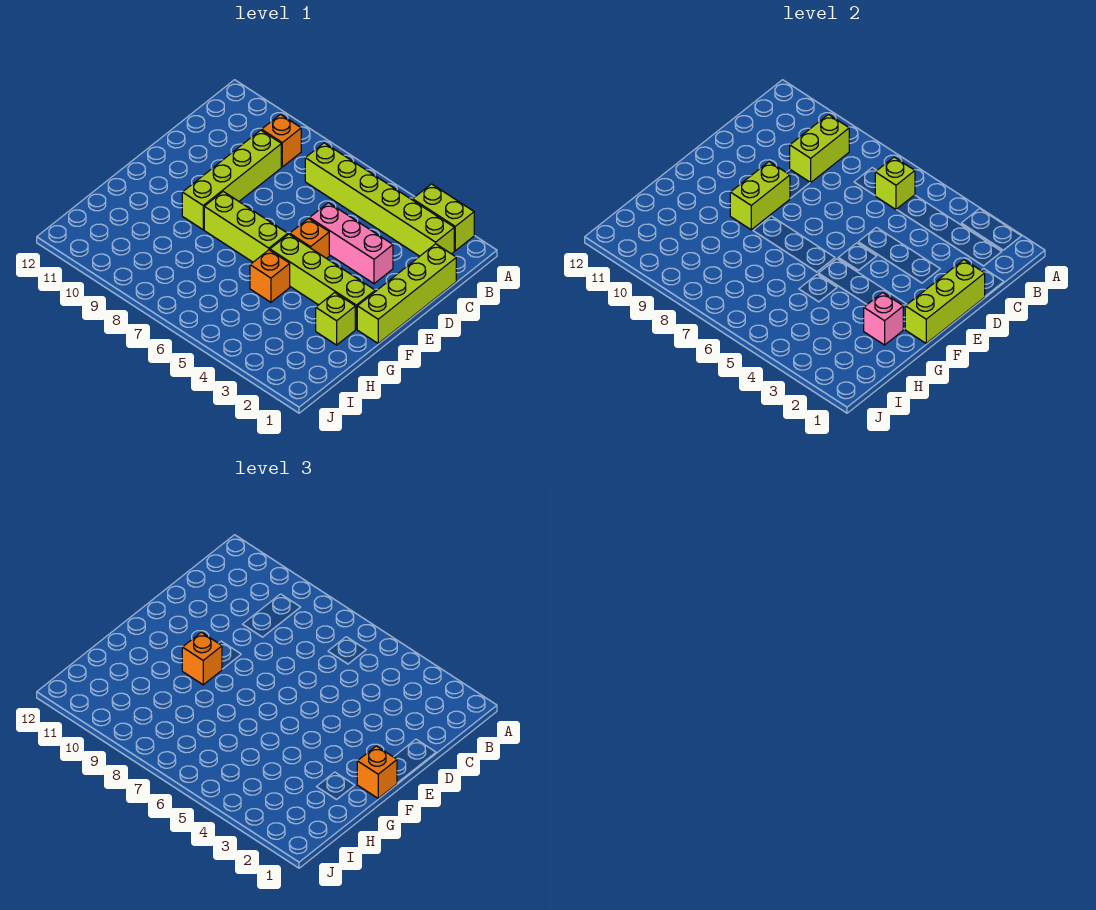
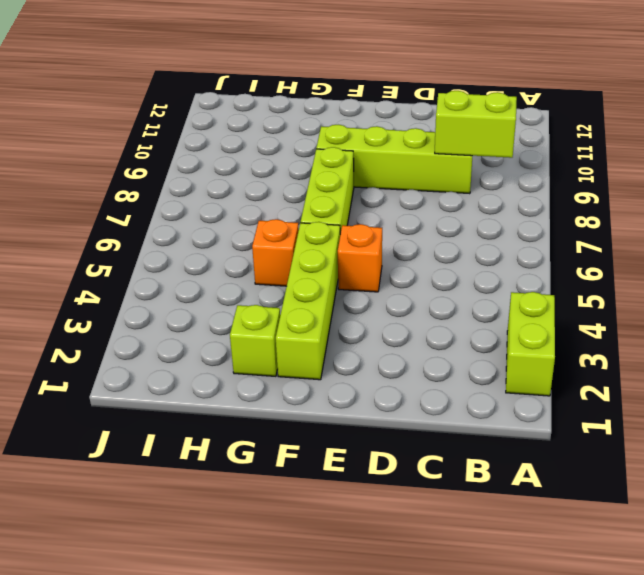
none -> lime brick B2:B7 level 1
none -> orange brick B9 level 1
none -> lime brick C1:F1 level 1

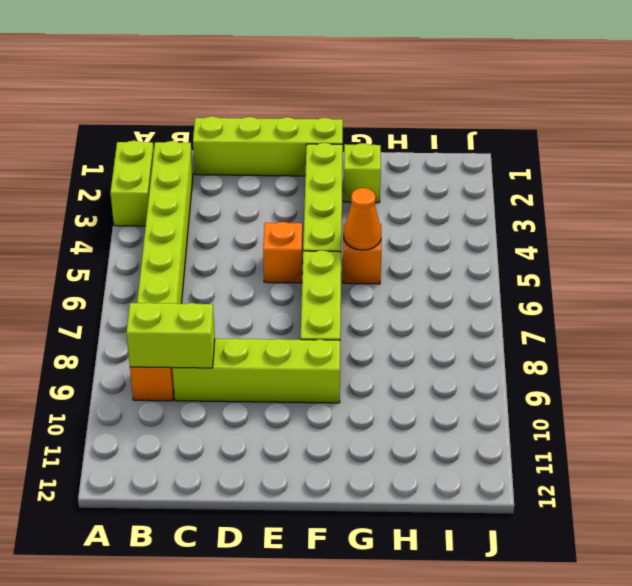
orange cone G5 level 2 -> none
none -> pink brick D3:D5 level 1
none -> lime brick B6 level 2
none -> lime brick D1:F1 level 2

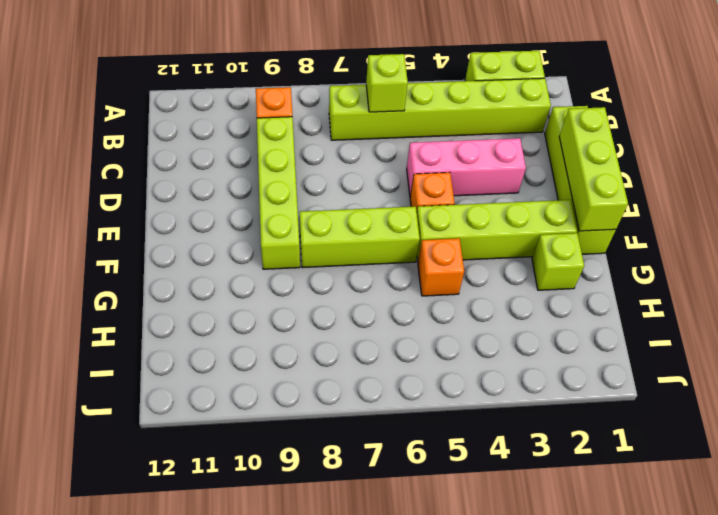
none -> lime brick B9:C9 level 2
none -> lime brick E9:F9 level 2
none -> pink brick G2 level 2

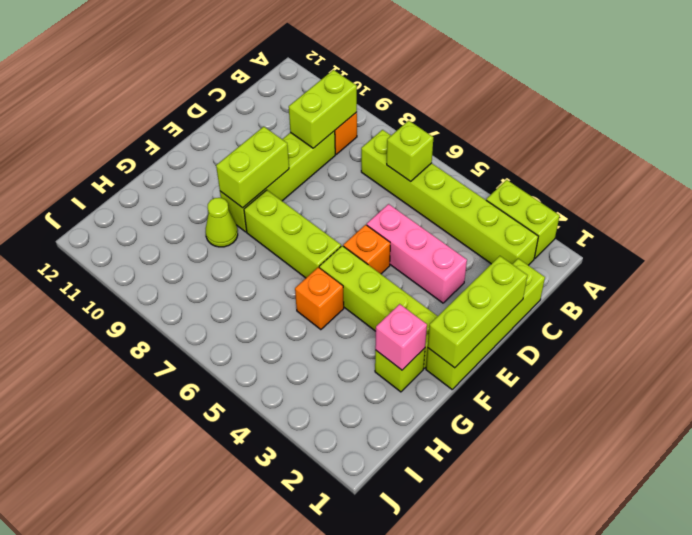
lime cone G9 level 1 -> none
none -> orange brick F1 level 3
none -> orange brick F9 level 3

